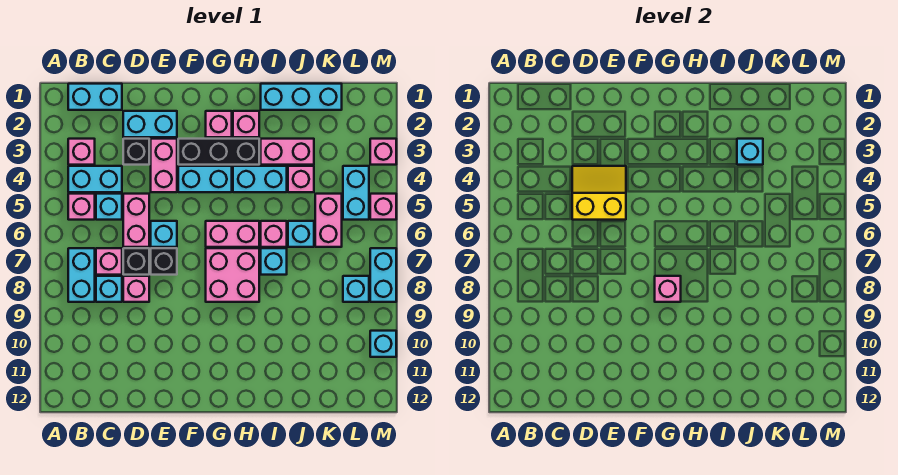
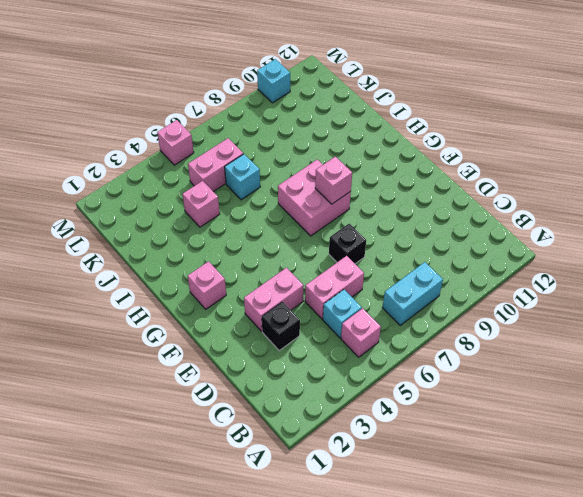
none -> cyan brick B1:C1 level 1
none -> pink brick B3 level 1
none -> cyan brick B4:C4 level 1
none -> pink brick C7 level 1

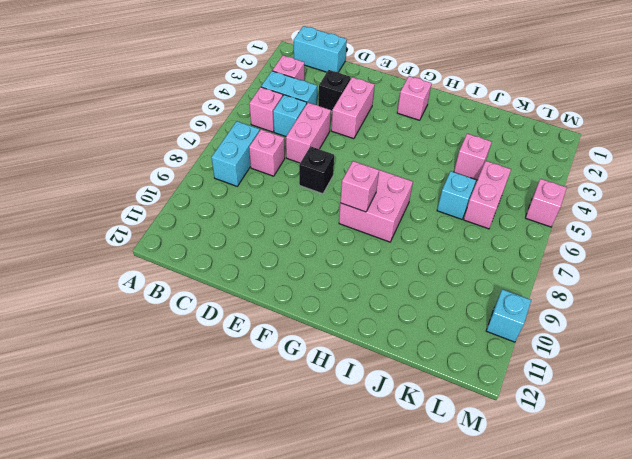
none -> cyan brick C8 level 1
none -> cyan brick D2:E2 level 1
none -> black brick D7 level 1
none -> pink brick D8 level 1

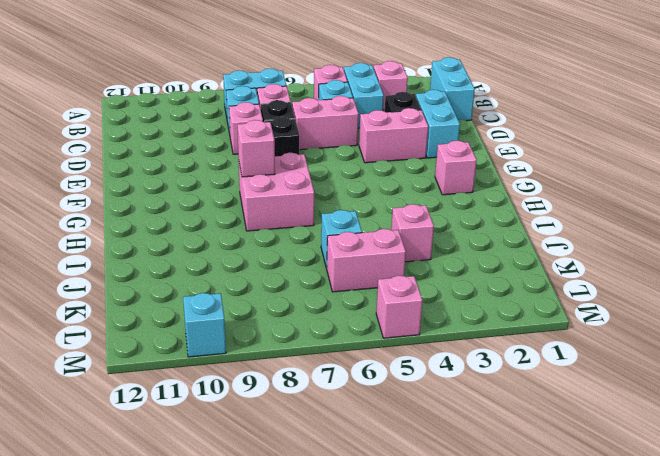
none -> cyan brick E6 level 1
none -> black brick F3:H3 level 1
none -> cyan brick F4:G4 level 1
none -> pink brick G6:H6 level 1

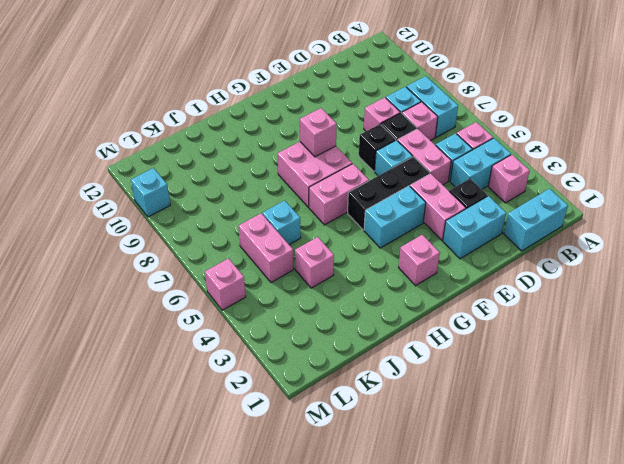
black brick E5:G5 level 1 -> black brick F3:H3 level 1
none -> pink brick H2 level 1
none -> cyan brick H4:I4 level 1
none -> cyan brick I1:K1 level 1
none -> pink brick I3:J3 level 1

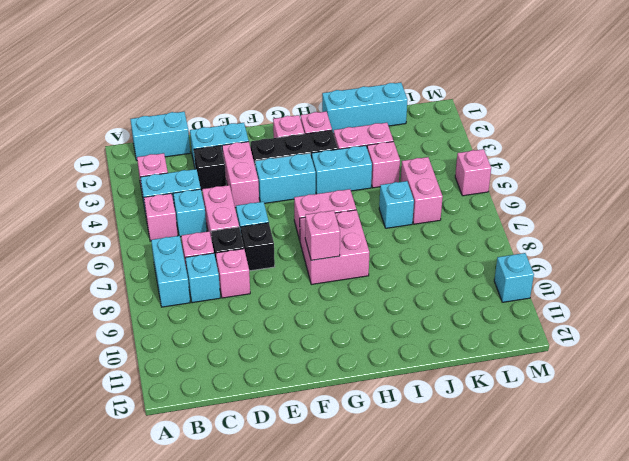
none -> pink brick I6 level 1
none -> cyan brick I7 level 1
none -> cyan brick L4:L5 level 1
none -> cyan brick L8 level 1

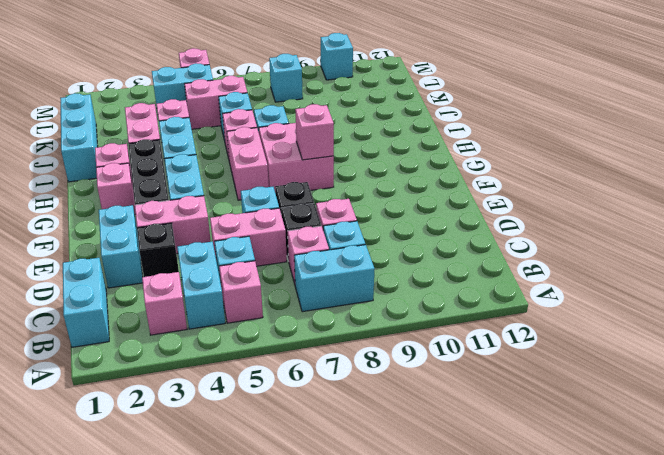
none -> pink brick M3 level 1
none -> cyan brick M7:M8 level 1
none -> yellow slope D4:E5 level 2 top 5
none -> cyan brick J3 level 2

